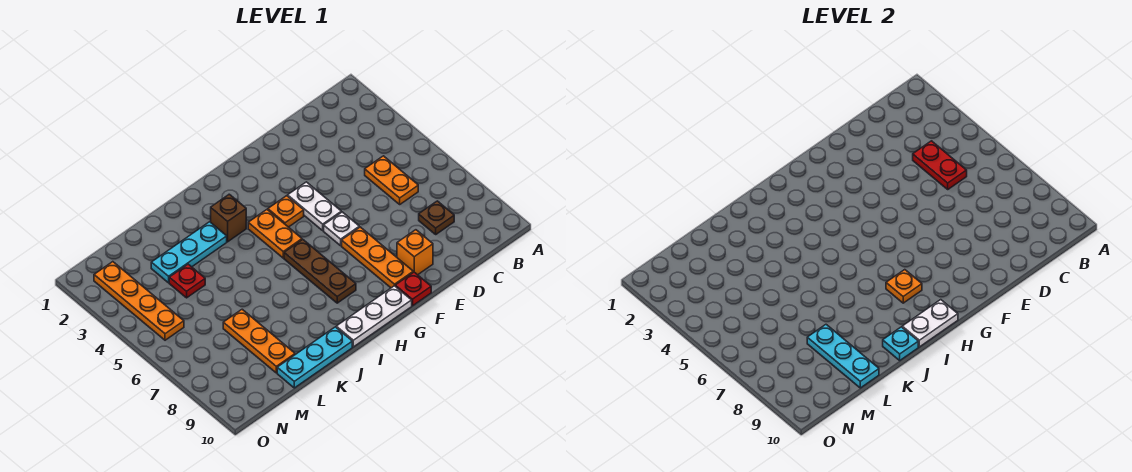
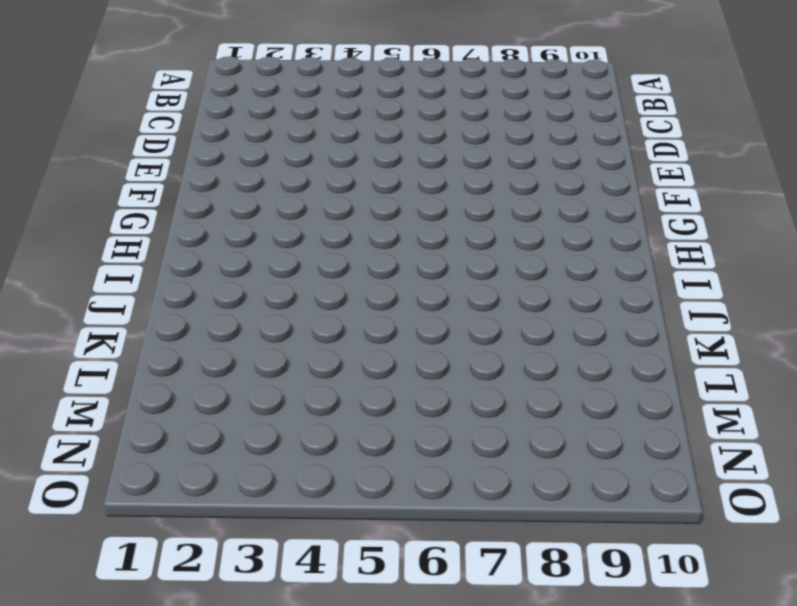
none -> orange plate C5:C6 level 1
none -> brown plate C8 level 1
none -> orange brick E9 level 1

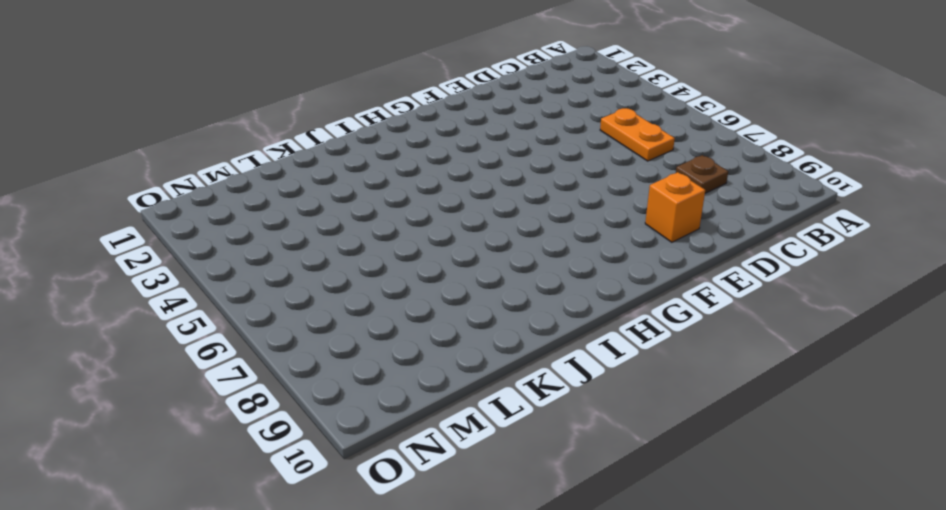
none -> white plate F4:F5 level 1
none -> white plate F6 level 1
none -> orange plate F7:F9 level 1

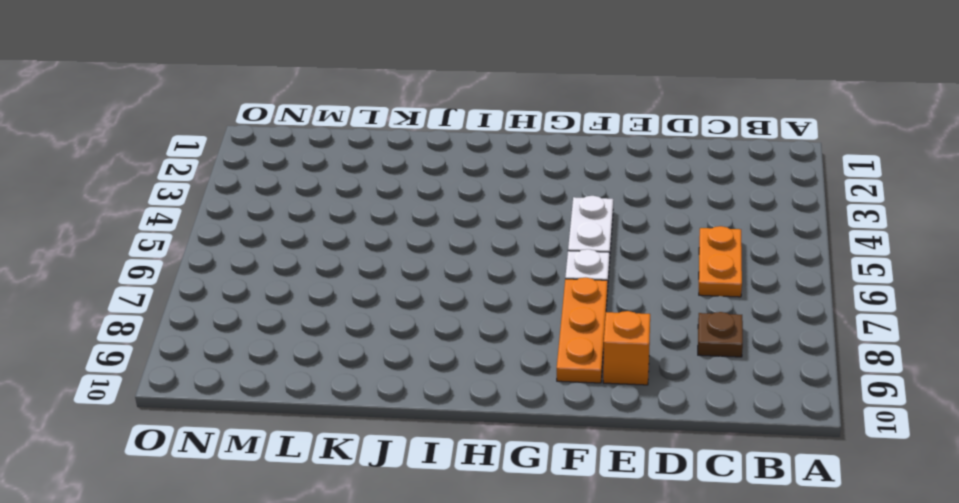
none -> red plate F10 level 1
none -> orange plate G4 level 1
none -> white plate G10:I10 level 1

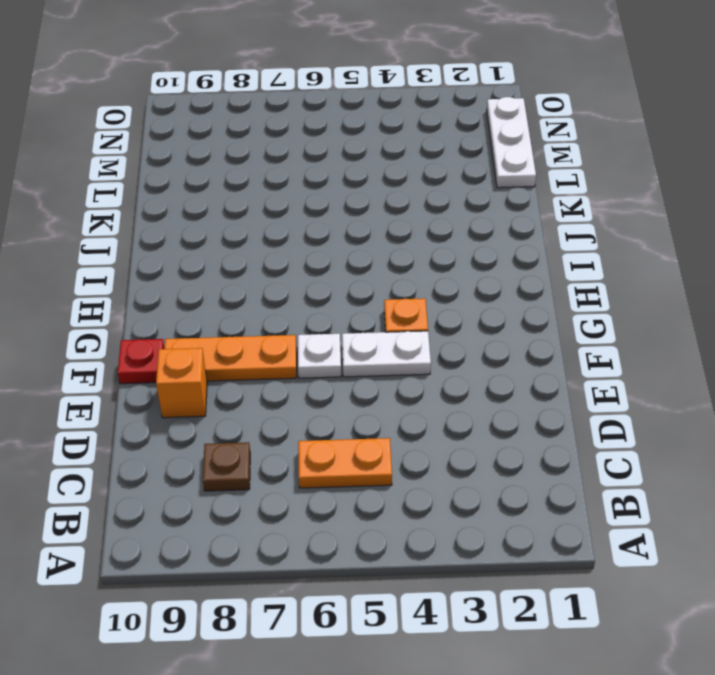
white plate L1:N1 level 1 -> white plate G10:I10 level 1
none -> orange plate H4:H5 level 1
none -> brown plate H6:H8 level 1
none -> brown brick I3 level 1

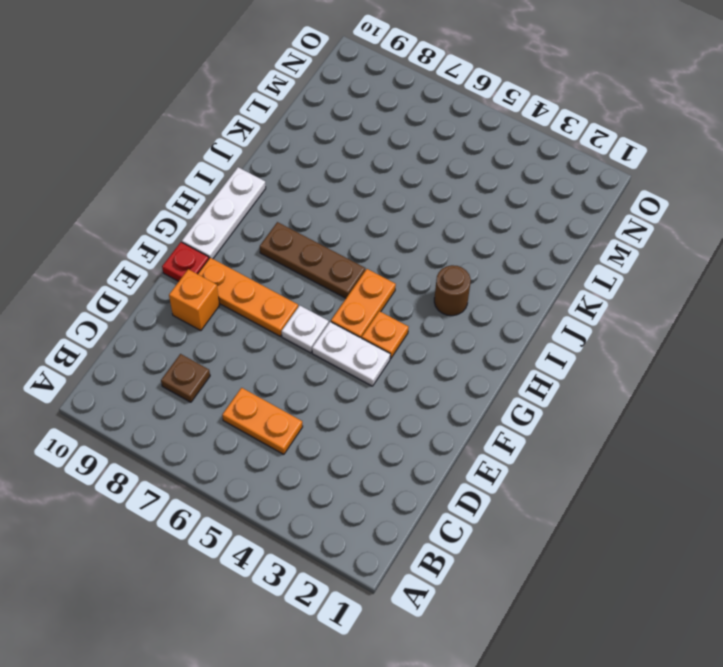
orange plate G5:H5 level 1 -> orange plate H4:H5 level 1
brown round brick I3 level 1 -> brown brick I3 level 1
none -> cyan plate J3:L3 level 1
none -> cyan plate J10:L10 level 1
none -> red plate L4 level 1

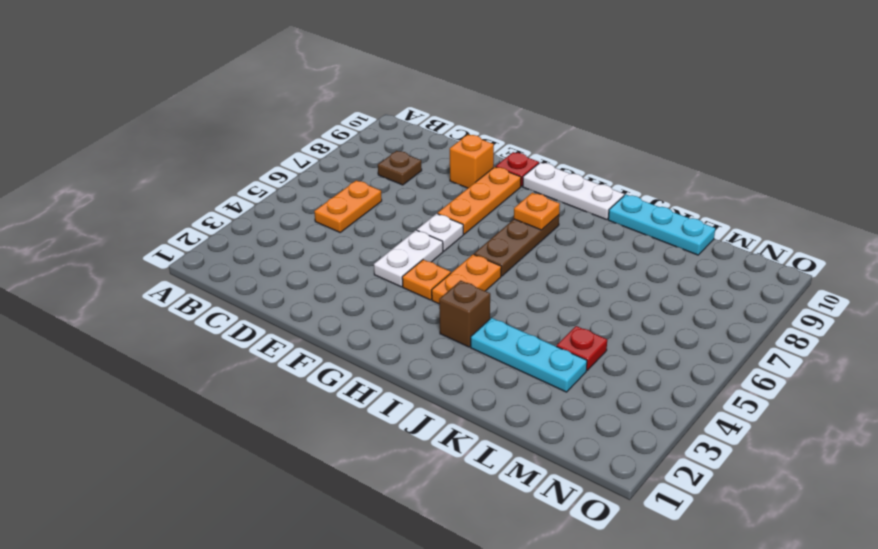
none -> orange plate L7:L9 level 1
none -> orange plate N2:N5 level 1
none -> red plate C4:C5 level 2

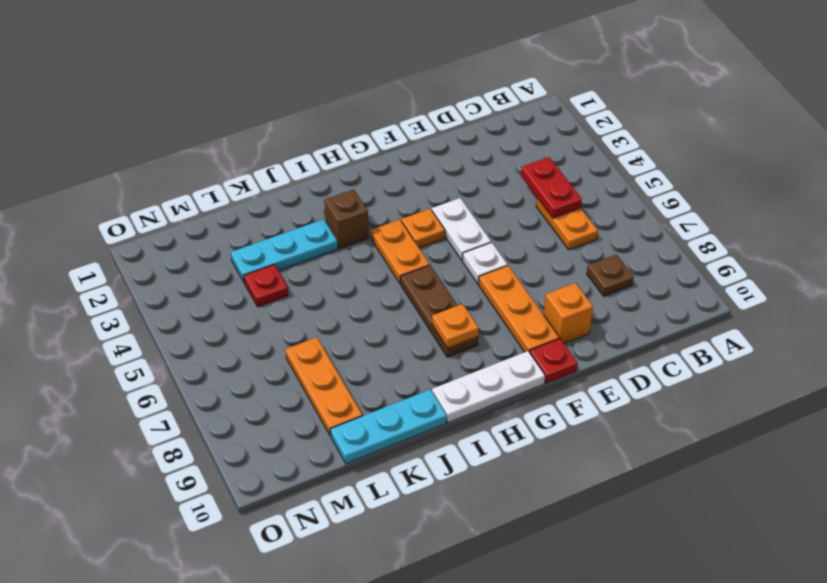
none -> orange plate N2:N5 level 1
none -> white plate H10:I10 level 2
none -> cyan plate J10 level 2

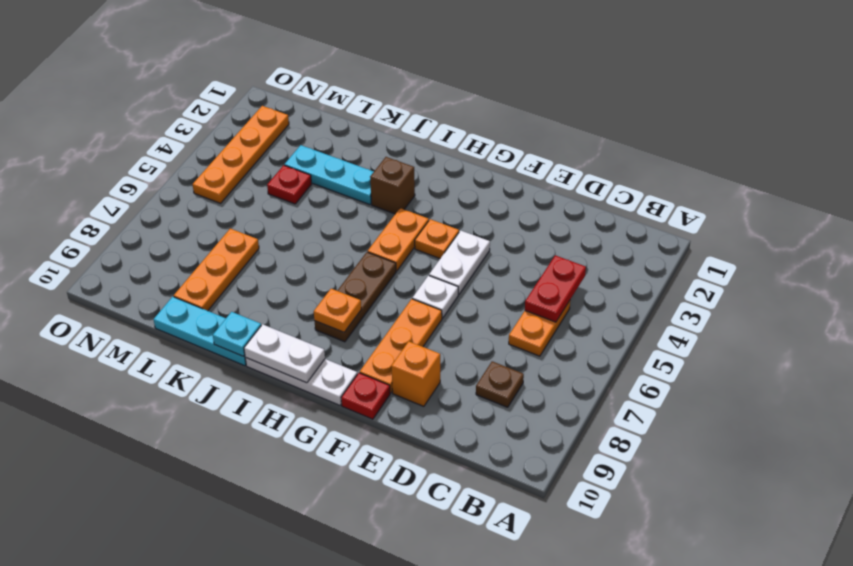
none -> cyan plate L8:L10 level 2

